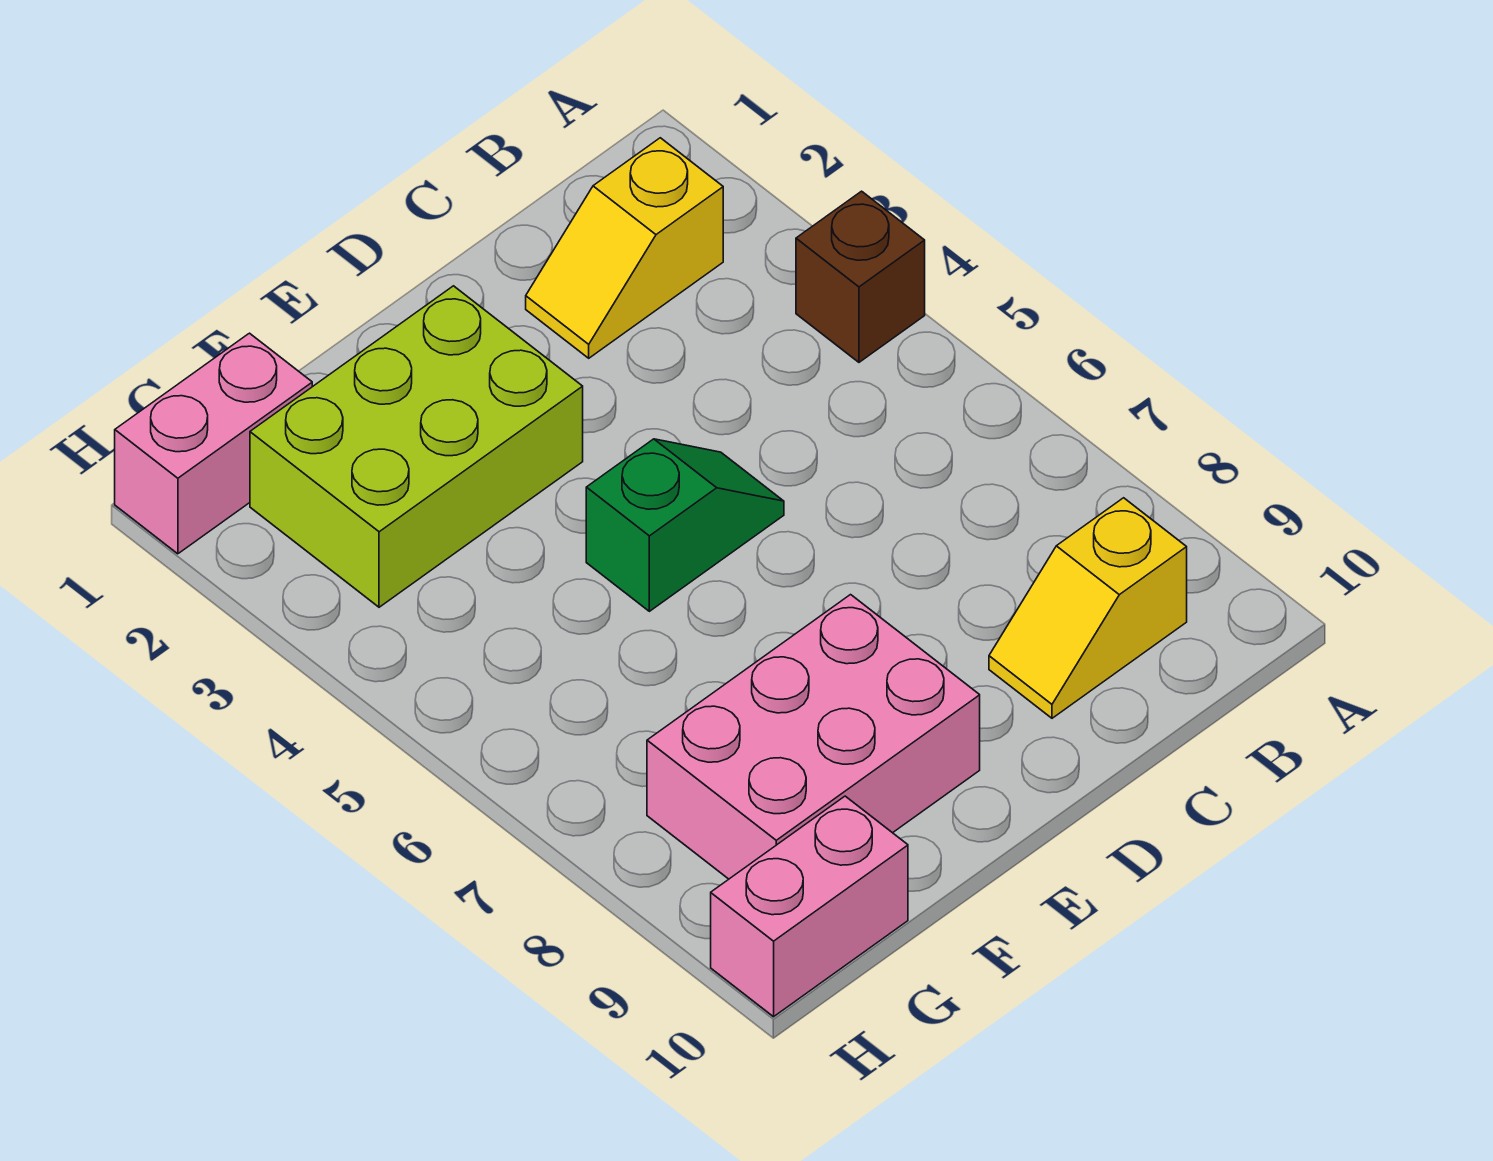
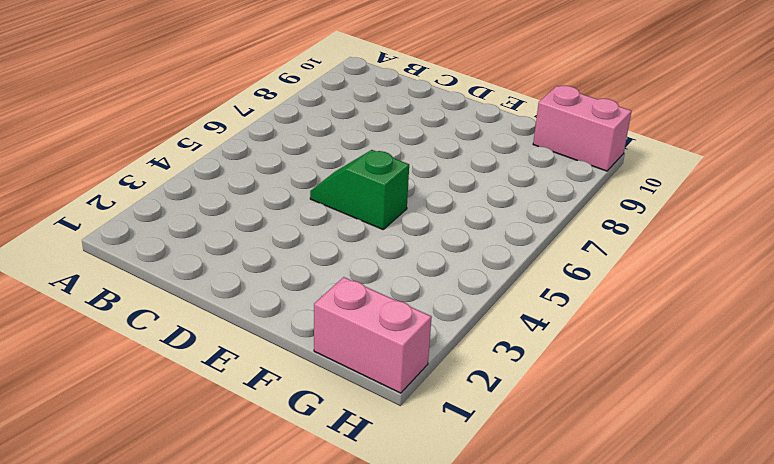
none -> brown brick A4 level 1
none -> yellow slope B2:C2 level 1 top B

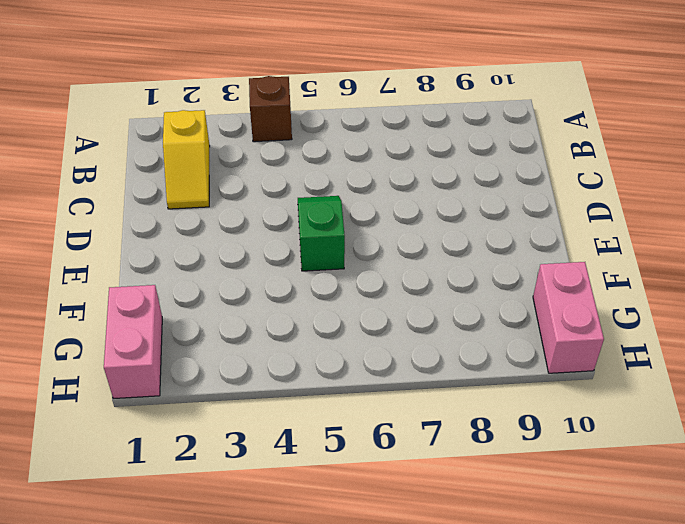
none -> yellow slope B9:C9 level 1 top B
none -> lime brick E2:G3 level 1

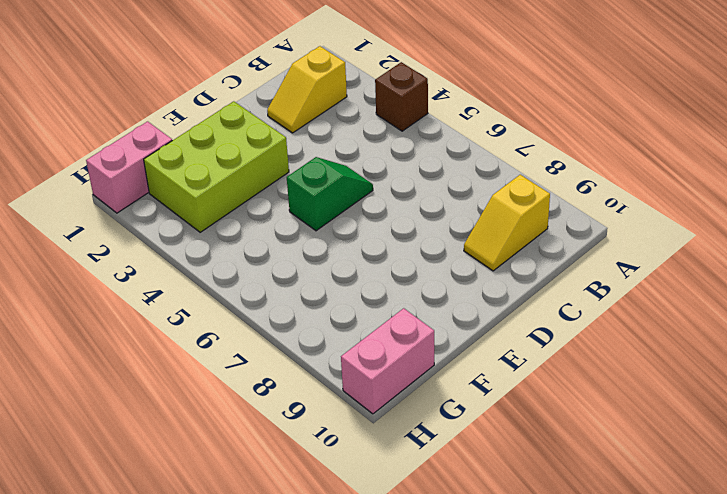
none -> pink brick E8:G9 level 1

